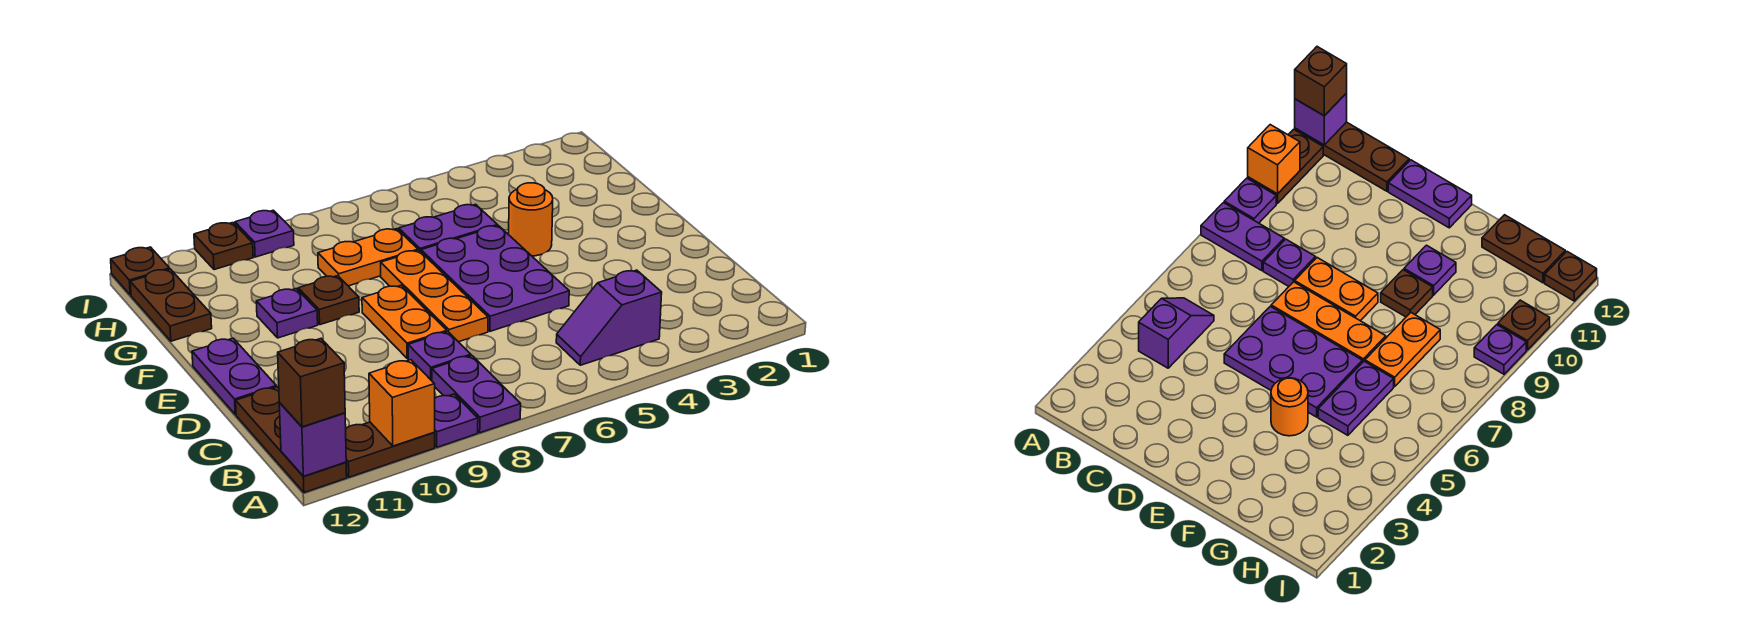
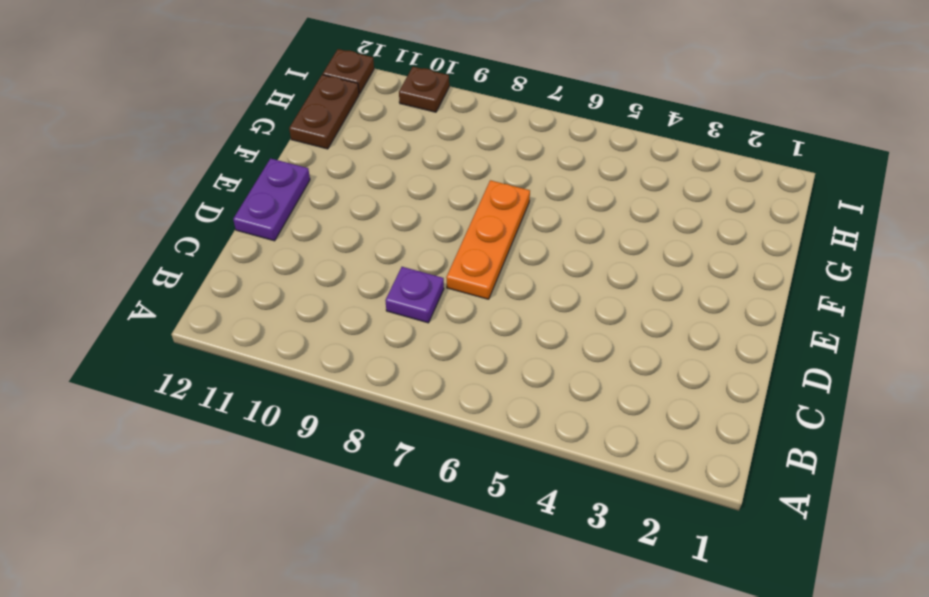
none -> purple plate A8:B8 level 1
none -> purple plate A9 level 1
none -> brown plate A10:A11 level 1

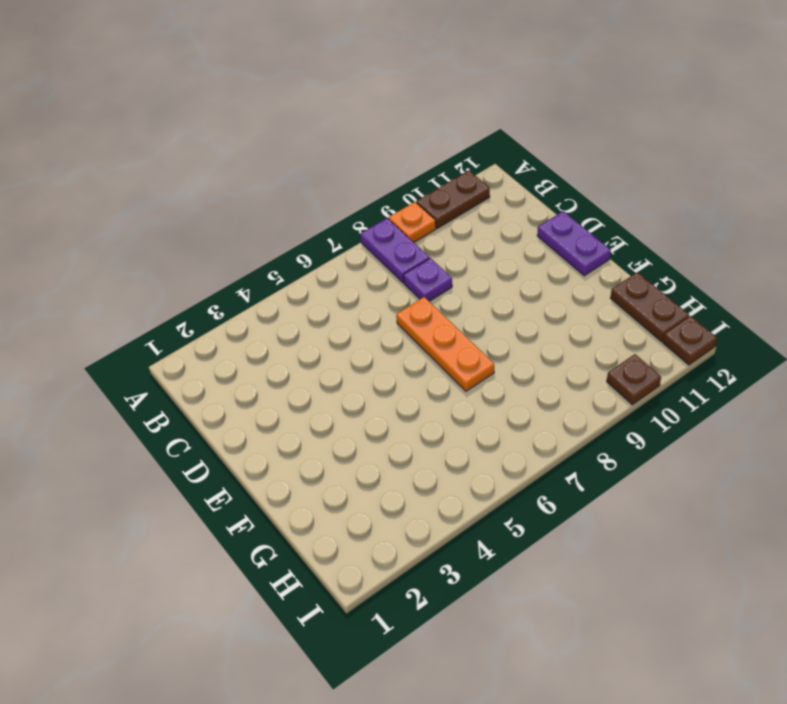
orange plate A9 level 1 -> purple plate A9 level 1
none -> brown plate A12:C12 level 1
none -> purple slope B4:B5 level 1 top 4
none -> purple plate D5:F6 level 1

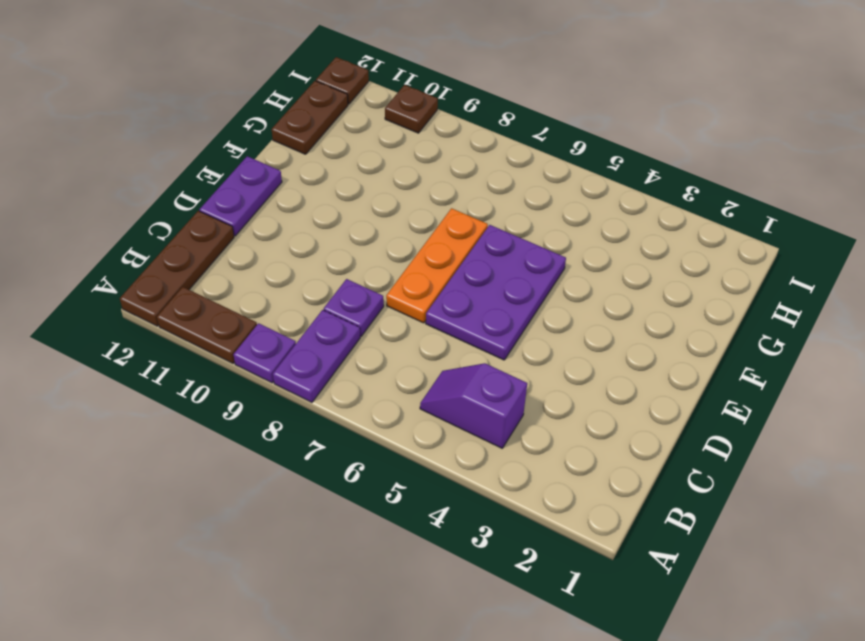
none -> orange plate D8:E8 level 1
none -> orange round brick F4 level 1
none -> brown plate F9 level 1

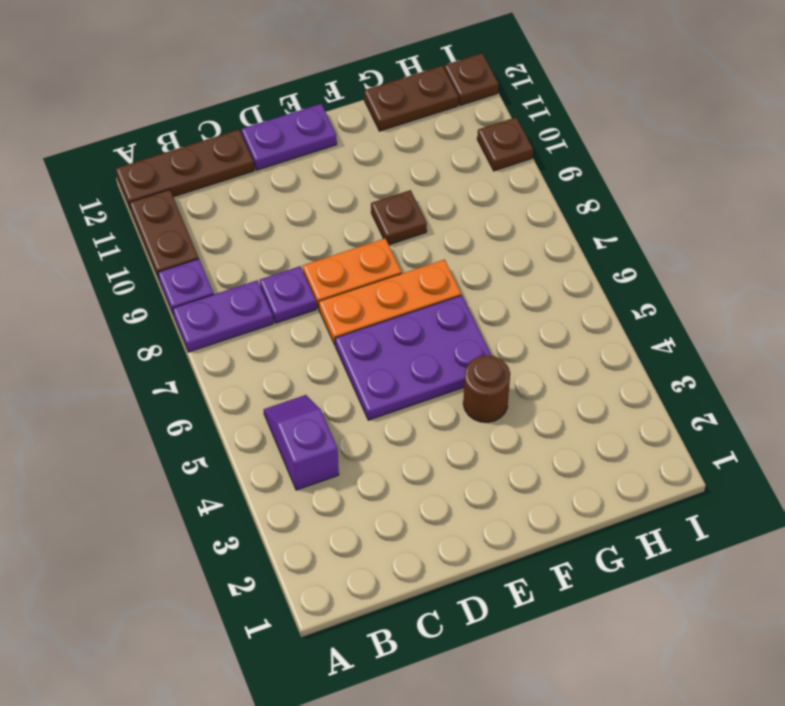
brown round brick F4 level 1 -> orange round brick F4 level 1
none -> purple plate F10 level 1
none -> purple plate G5:G6 level 1
none -> orange plate G7:G8 level 1

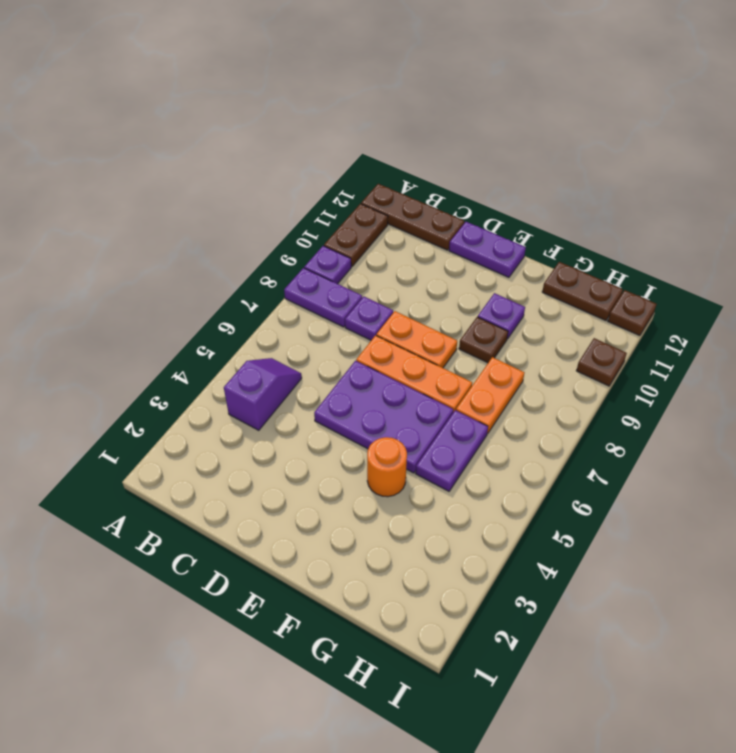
none -> purple plate I9 level 1
none -> orange brick A10 level 2
none -> purple brick A12 level 2

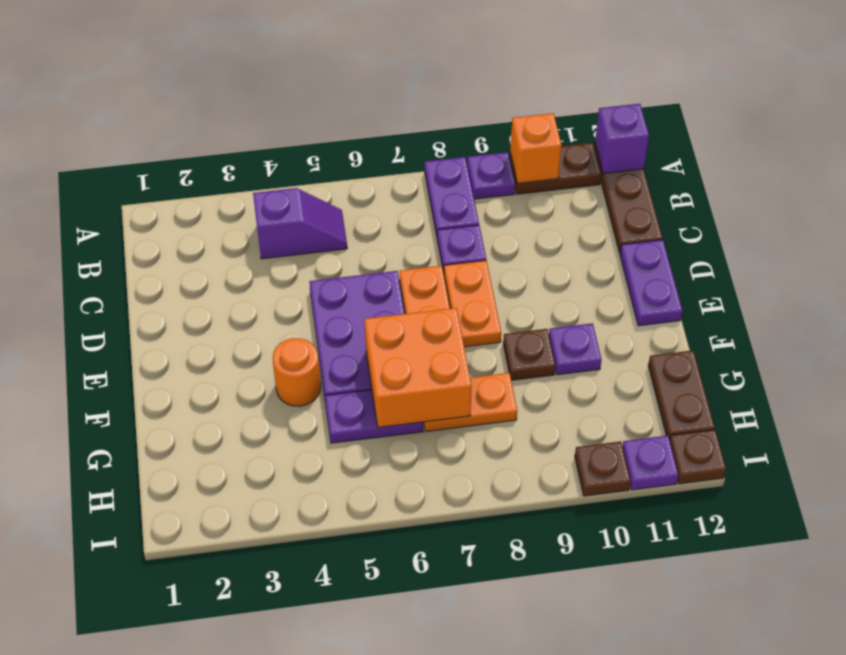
orange brick F6:G7 level 2 -> none
purple plate I11 level 1 -> purple plate I9 level 1
none -> brown brick A12 level 3

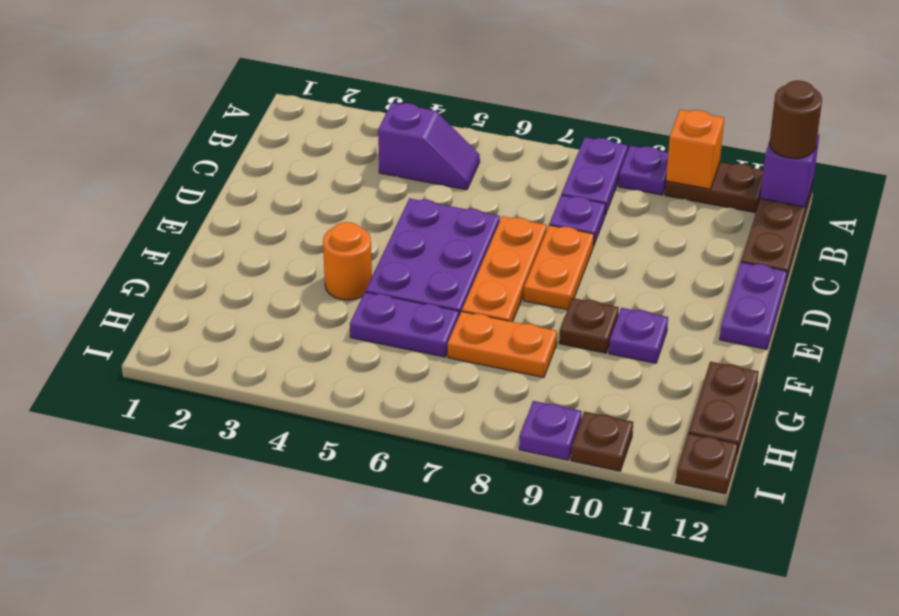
brown round brick A12 level 3 -> brown brick A12 level 3

